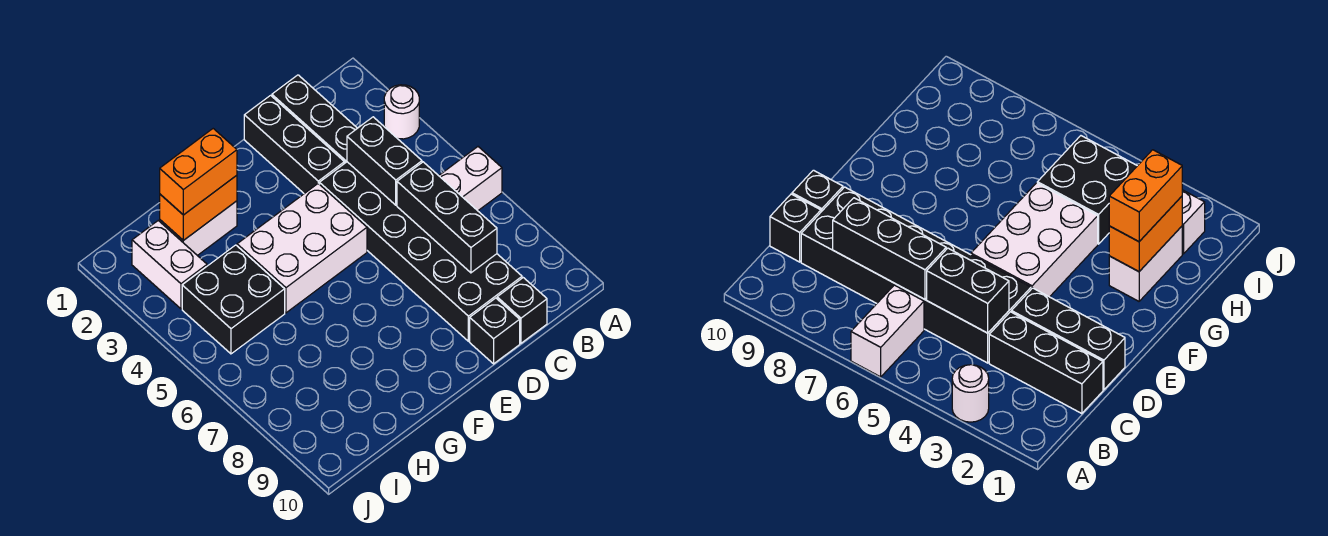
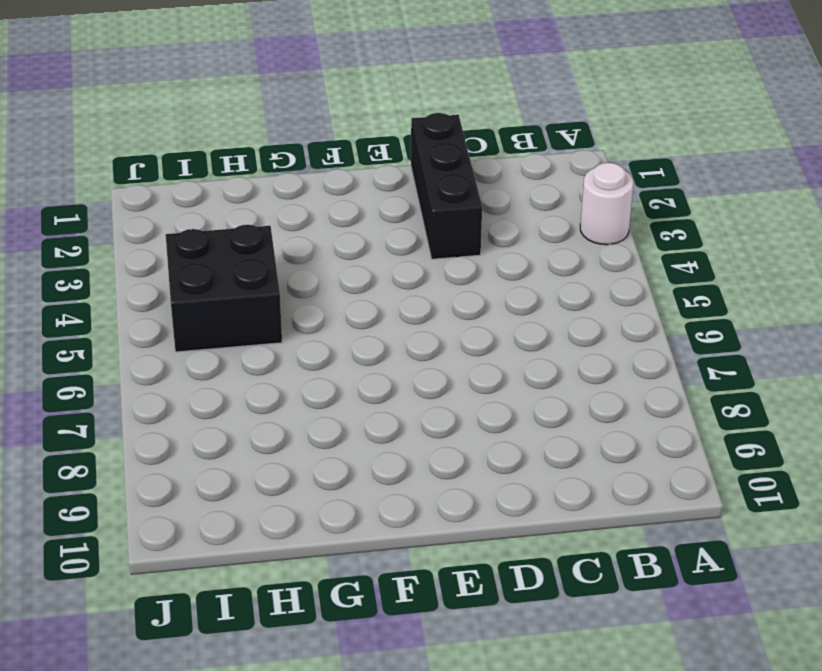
none -> white brick A6:B6 level 1
none -> black brick C1:C3 level 1
none -> black brick C4:D9 level 1

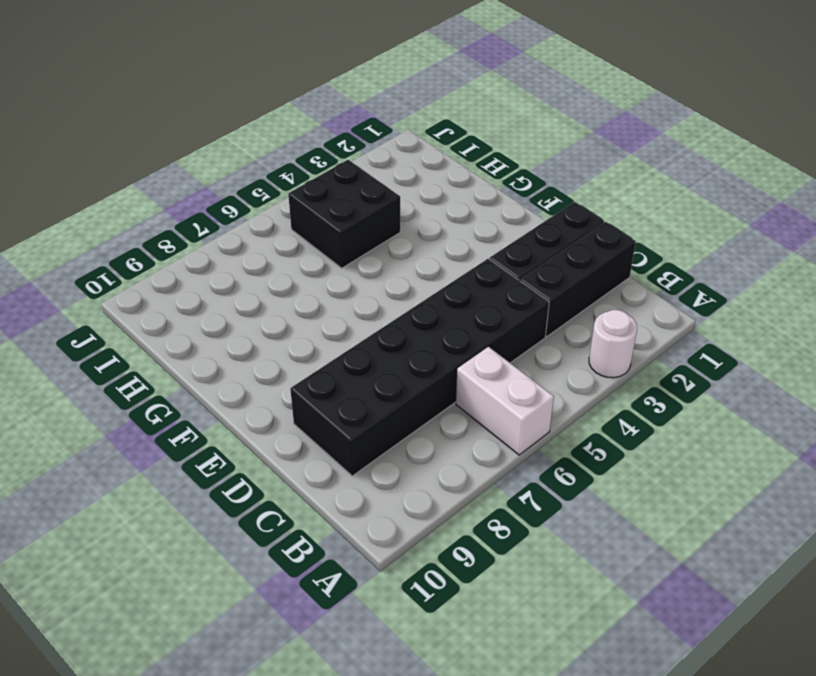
none -> black brick C10 level 1
none -> black brick D10 level 1
none -> white brick E4:G5 level 1

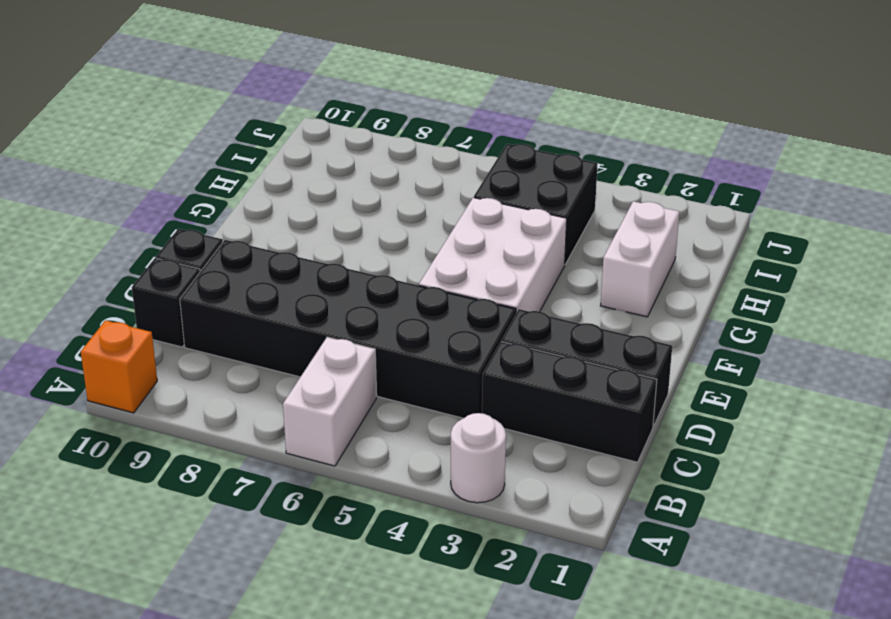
orange brick A10 level 1 -> none
none -> white brick I2:I3 level 1
none -> black brick C4:C5 level 2
none -> black brick C6:C8 level 2

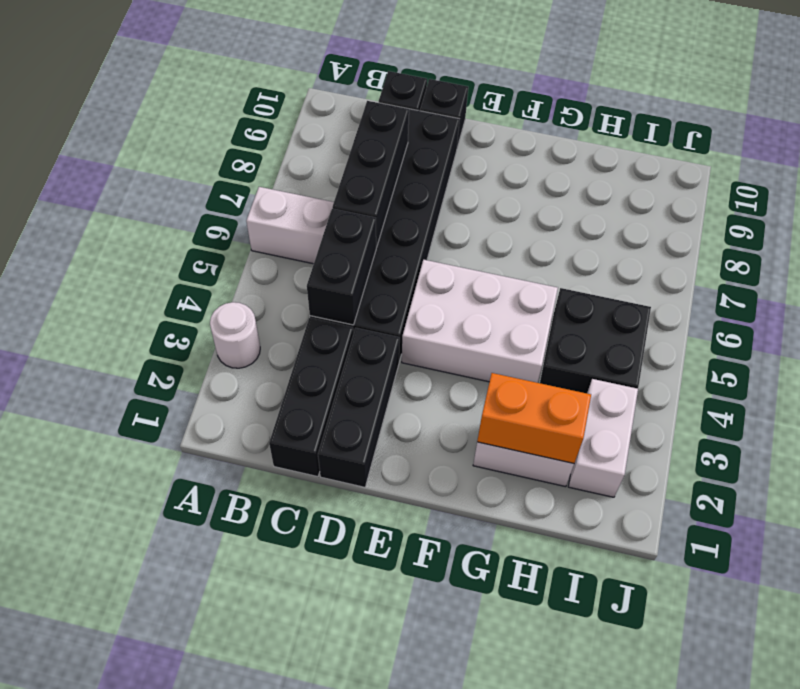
none -> orange brick G2:H2 level 3

